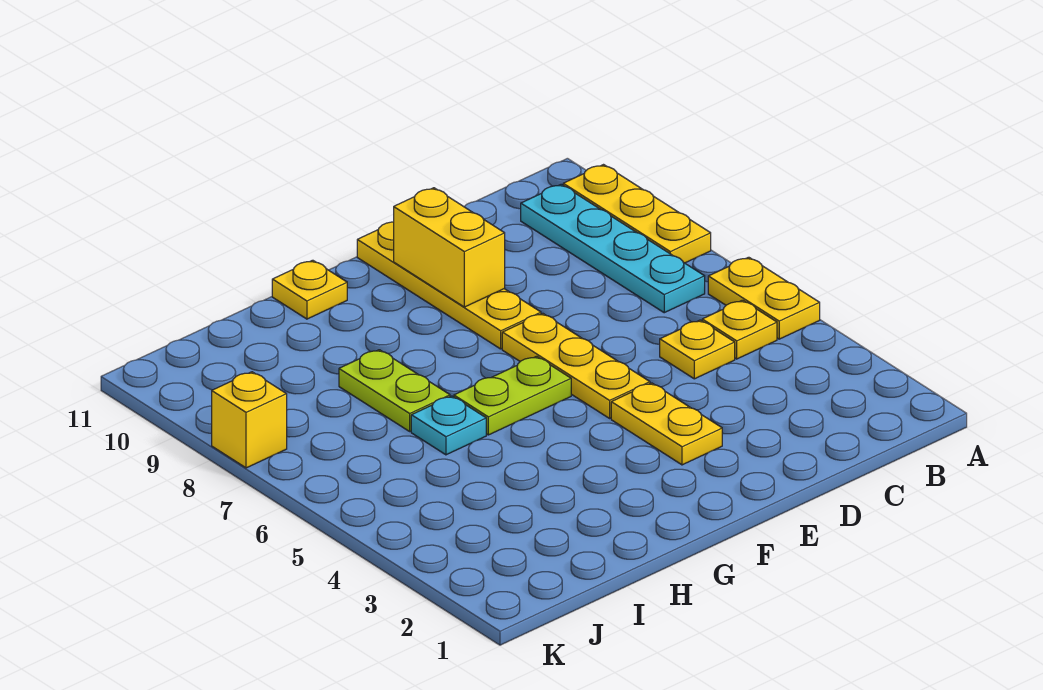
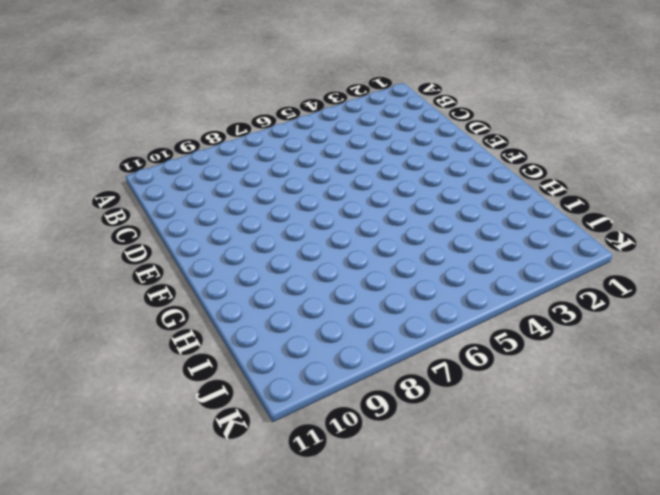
none -> yellow plate A5:A6 level 1
none -> yellow plate A8:A10 level 1
none -> yellow plate B5 level 1

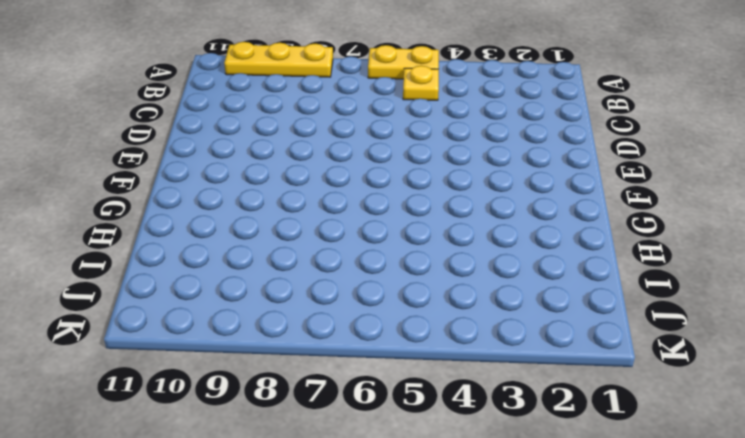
none -> cyan plate B7:B10 level 1
none -> yellow plate C5 level 1
none -> yellow plate E3:E4 level 1

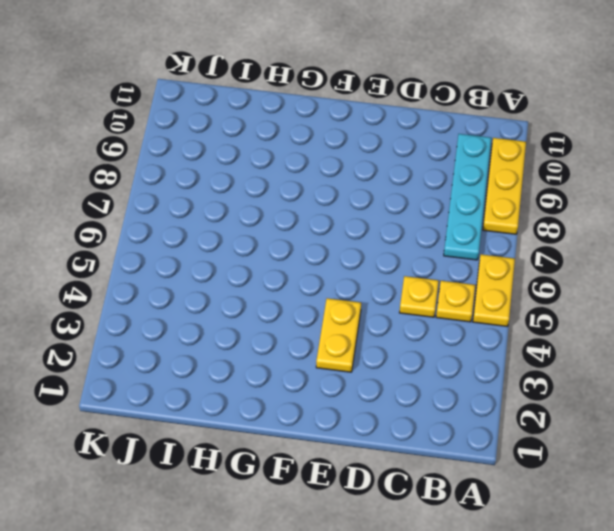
none -> yellow plate E5:E7 level 1
none -> yellow plate E8:E11 level 1
none -> lime plate F6:G6 level 1

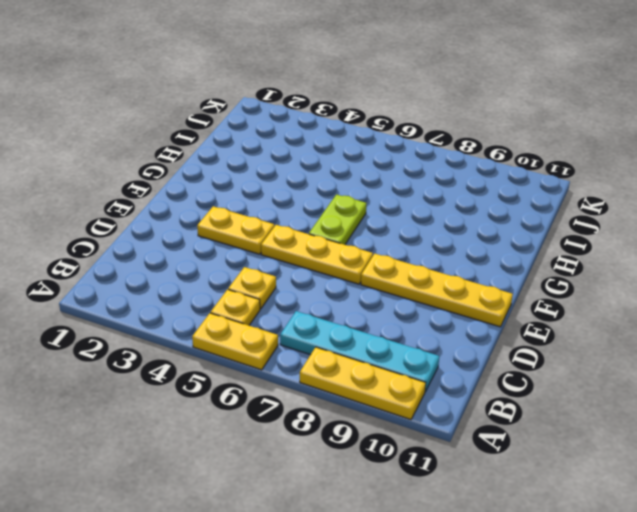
none -> yellow plate G11 level 1
none -> cyan plate H6 level 1
none -> lime plate H7:H8 level 1

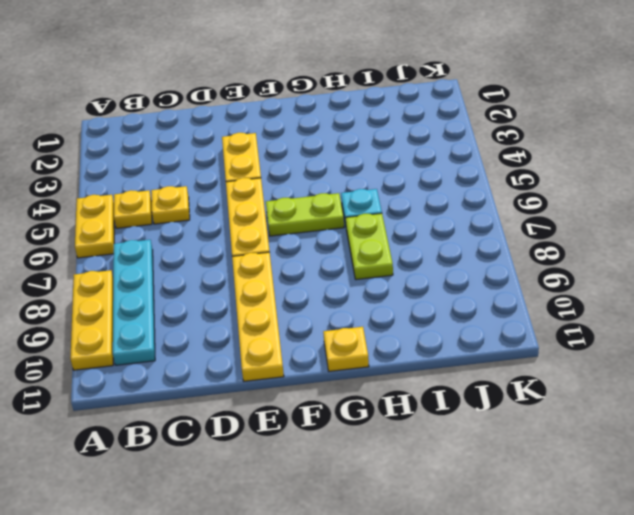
none -> yellow brick K8 level 1
none -> yellow brick E9:E10 level 2

